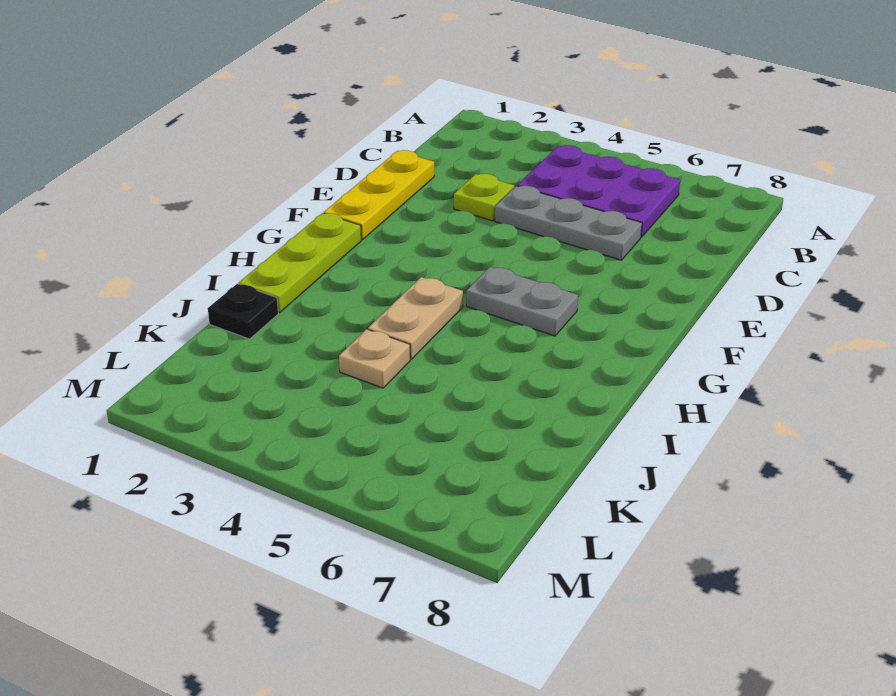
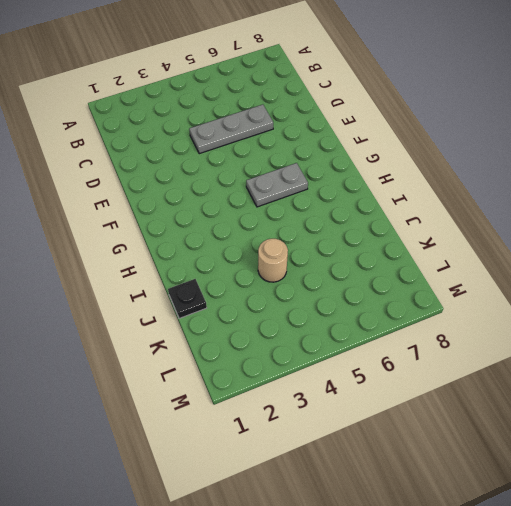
tan round brick J4 level 1 -> tan plate J4 level 1
none -> purple plate B4:C6 level 1
none -> yellow plate D1:F1 level 1

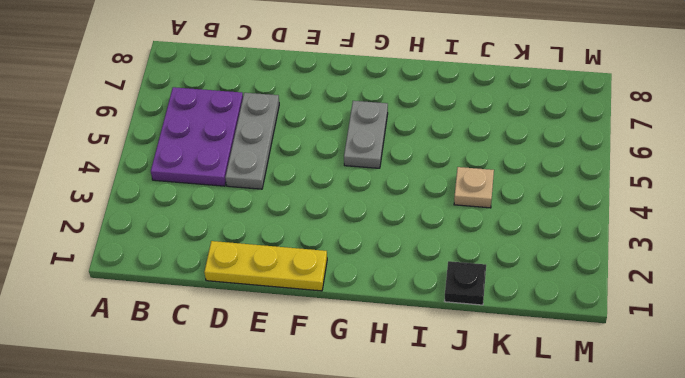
none -> lime plate D3 level 1
none -> lime plate G1:I1 level 1

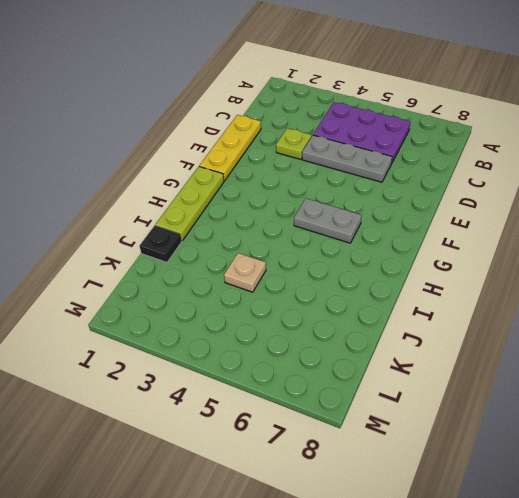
none -> tan plate H4:I4 level 1

